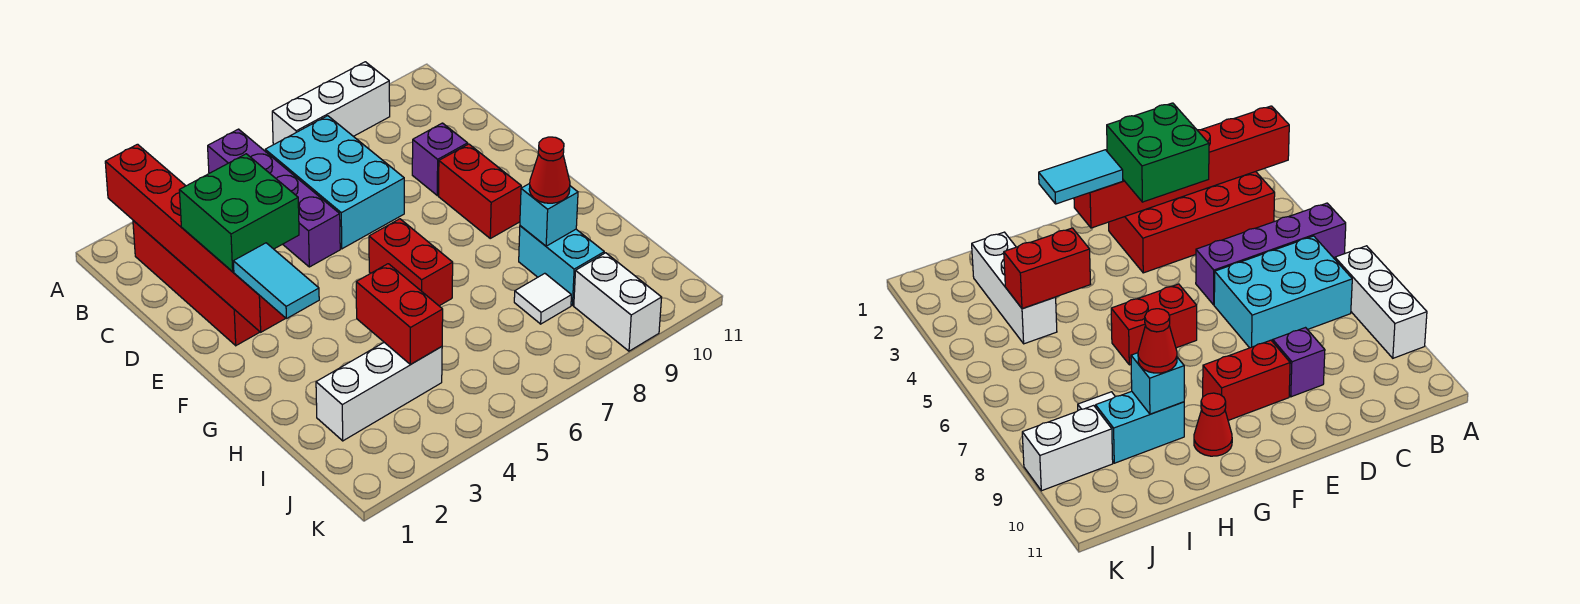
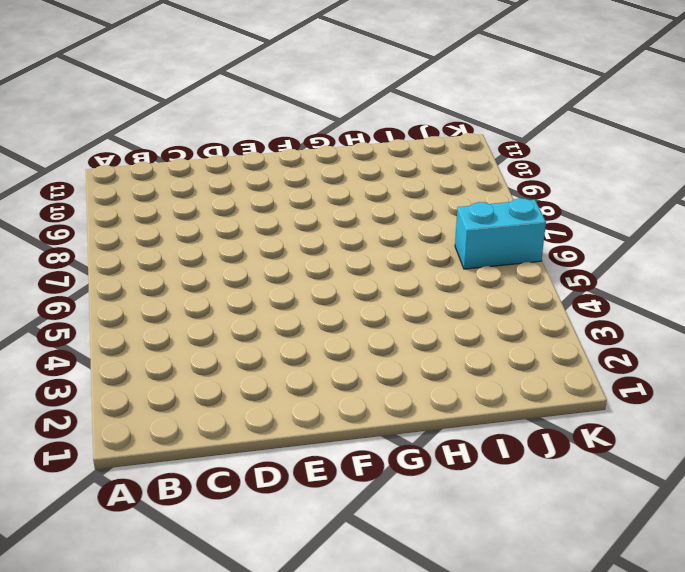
cyan brick J6:K6 level 1 -> cyan brick H9:I9 level 1
none -> purple brick A5:D5 level 1
none -> white brick A7:A9 level 1
none -> red brick B2:E3 level 1

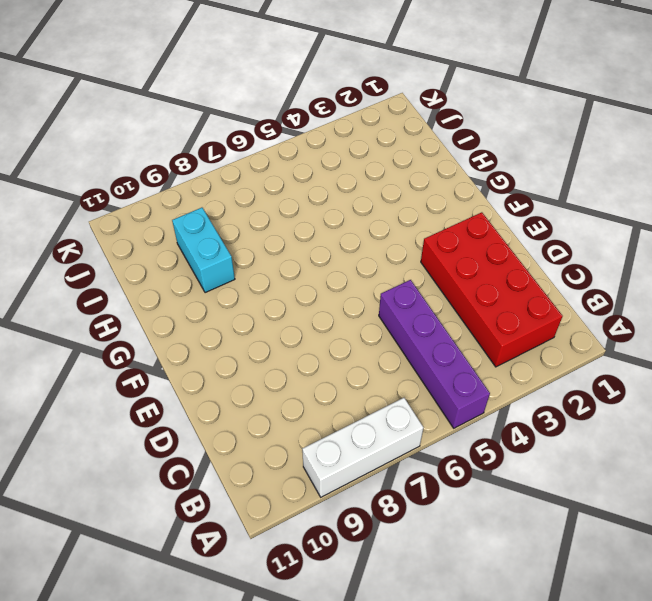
none -> cyan brick B6:D7 level 1
none -> purple brick D9 level 1
none -> red brick E9:F9 level 1

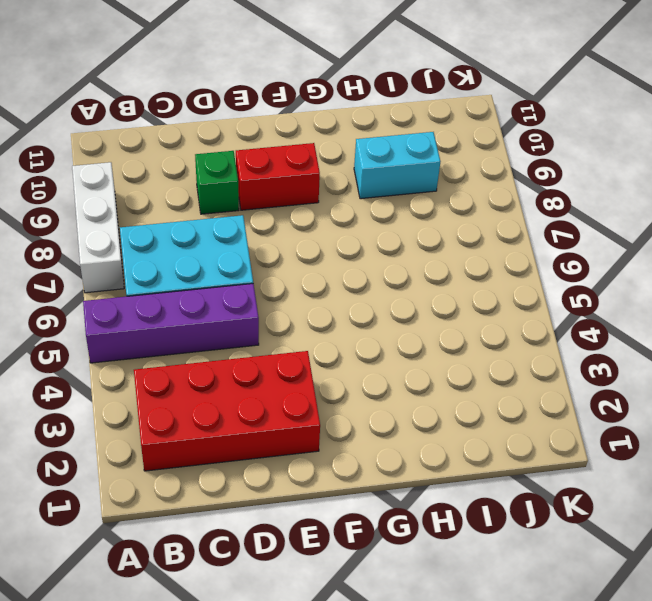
green brick D9 level 1 -> purple brick D9 level 1
none -> red brick F6:G6 level 1
none -> red cone G10 level 1
none -> white brick I2:I4 level 1

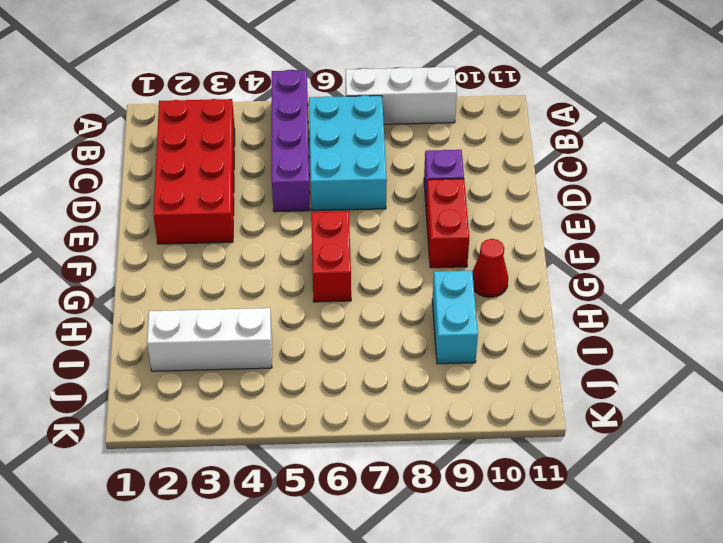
none -> white tile I8 level 1
none -> white brick J9:K9 level 1
none -> red brick A2:F2 level 2

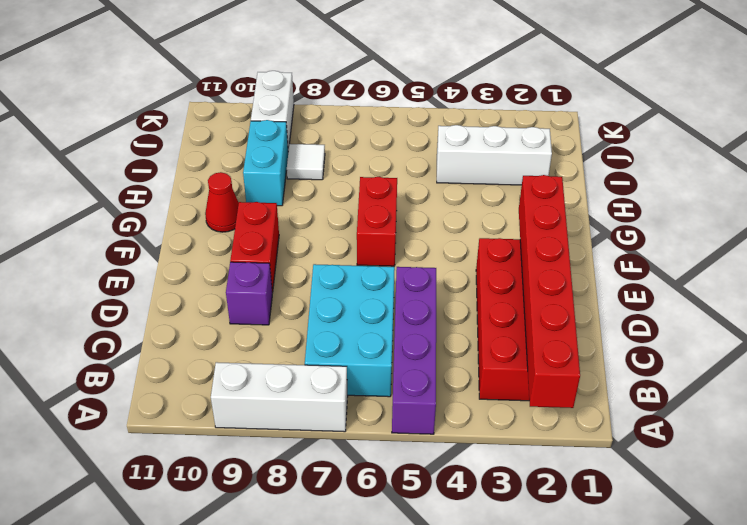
none -> red brick H4:I4 level 2
none -> cyan brick H9 level 2
none -> green brick D2:E3 level 3

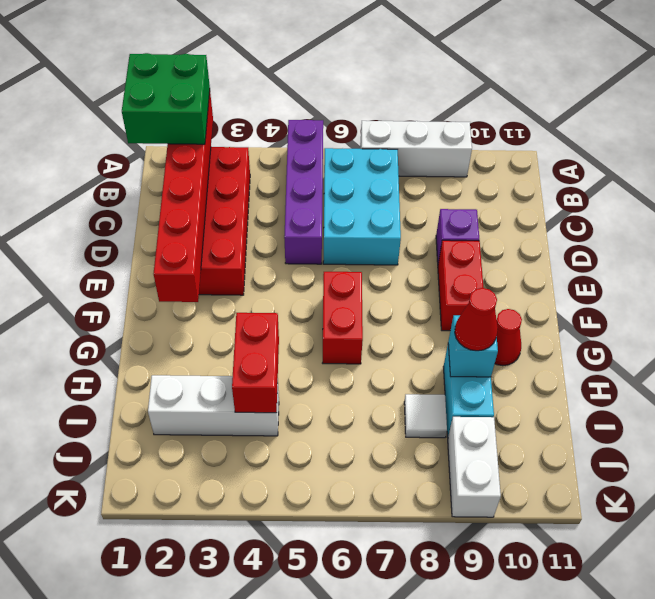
green brick A1:B2 level 3 -> green brick D2:E3 level 3
none -> cyan tile F2:G2 level 3

